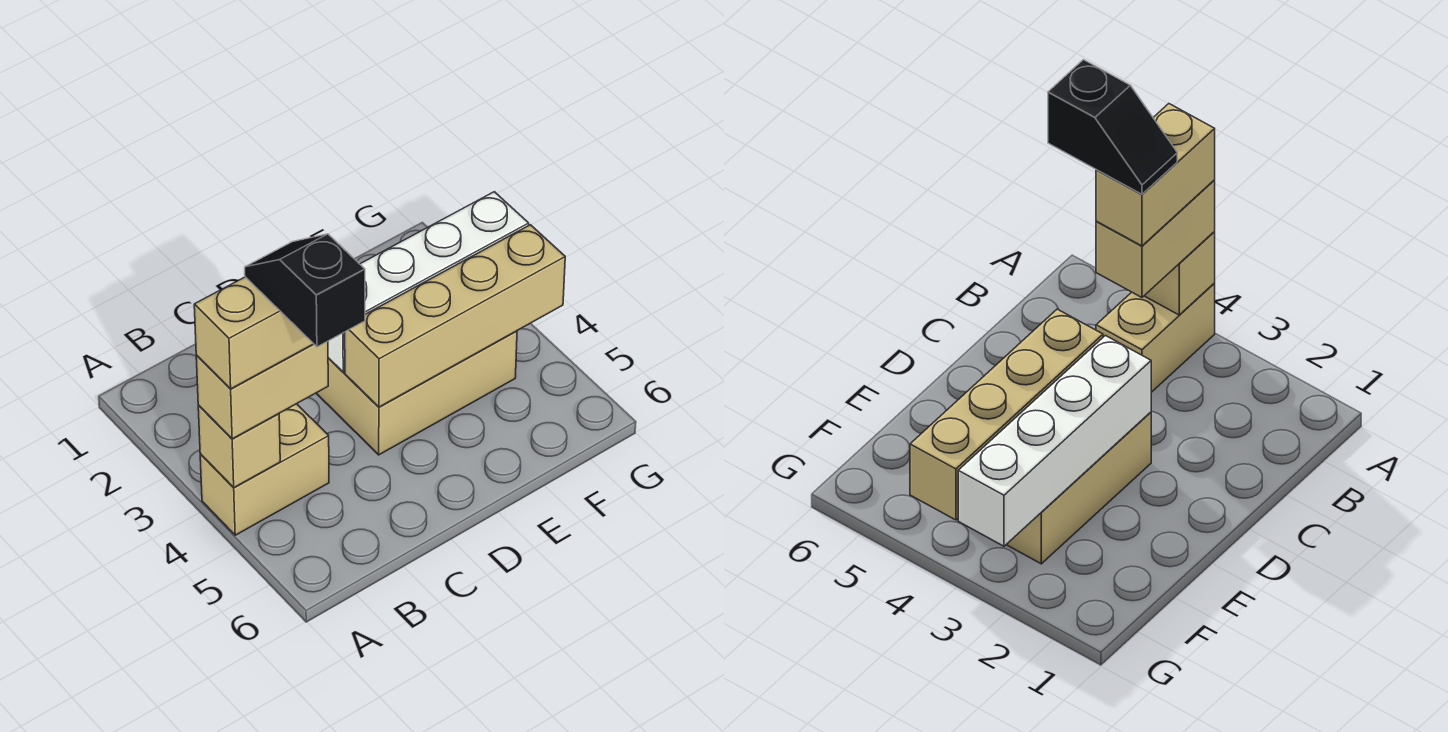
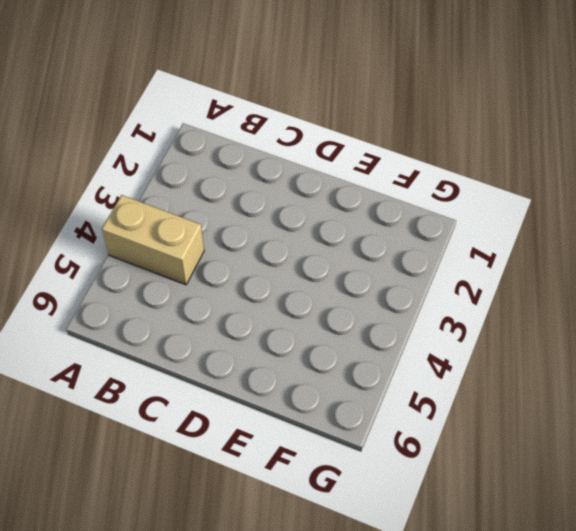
none -> tan brick D3:F4 level 1
none -> tan brick A4 level 2

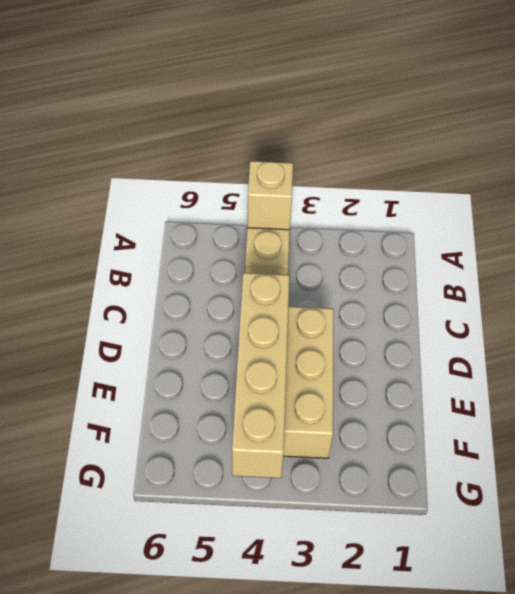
none -> white brick D3:G3 level 2
none -> tan brick A4:B4 level 3

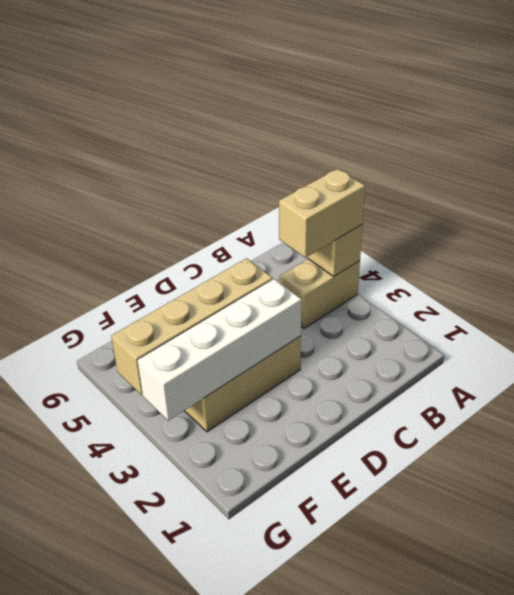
none -> tan brick A4:B4 level 4
none -> black slope B4:B5 level 5 top 5

